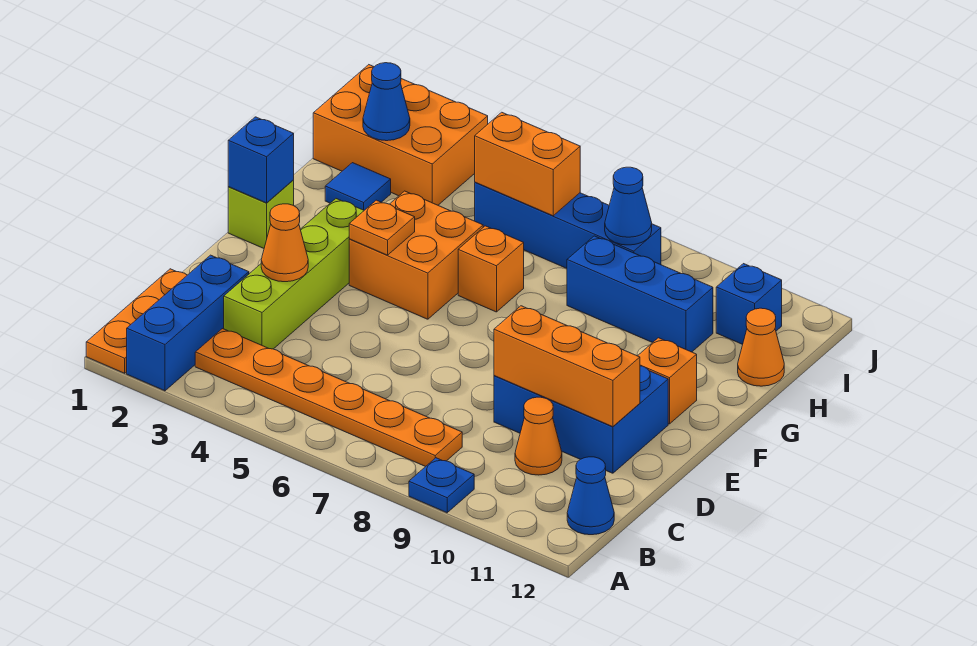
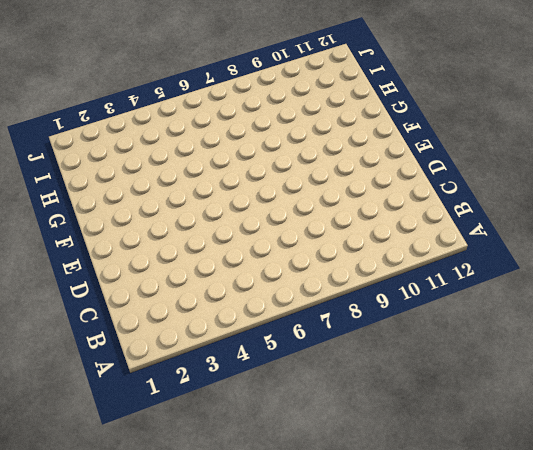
none -> orange plate A1:C1 level 1
none -> blue brick A2:C2 level 1
none -> blue plate A9 level 1

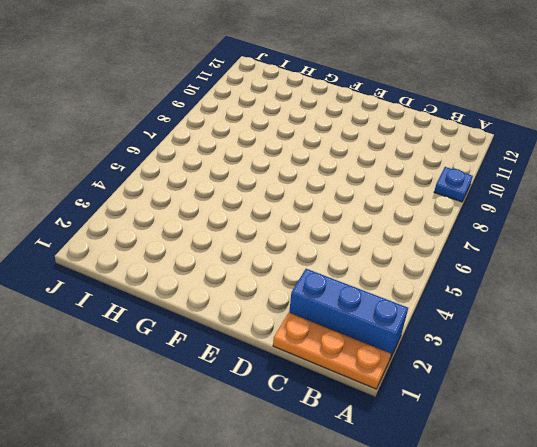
none -> orange plate B3:B8 level 1
none -> blue cone B12 level 1
none -> lime brick C3:F3 level 1

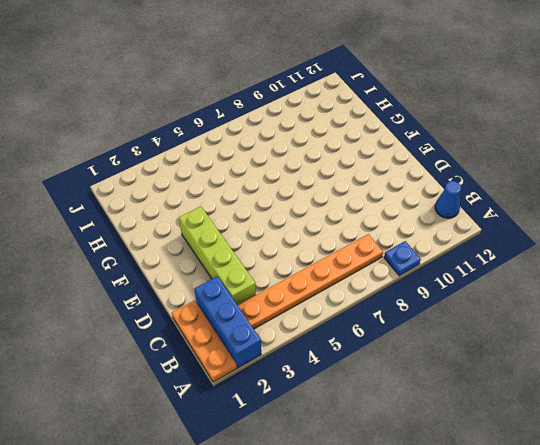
none -> orange cone C10 level 1
none -> blue brick D9:E11 level 1
none -> lime brick F1 level 1

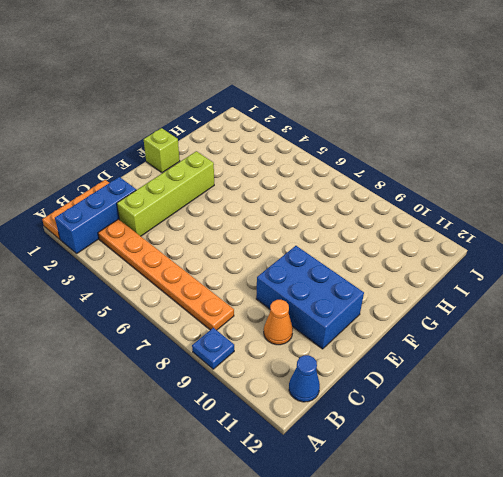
none -> orange brick F4:G5 level 1
none -> orange brick F11 level 1
none -> orange brick G6 level 1

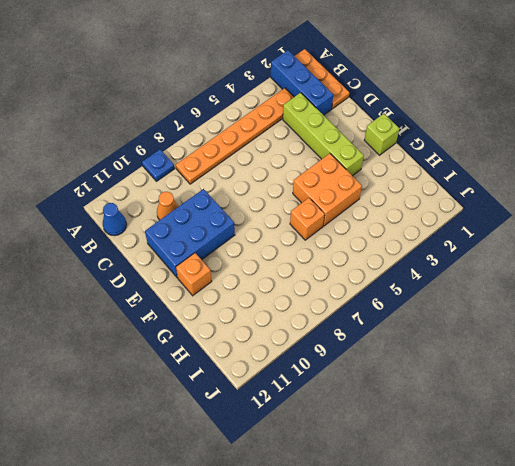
none -> blue tile H2 level 1
none -> blue brick H8:H10 level 1
none -> orange cone H12 level 1

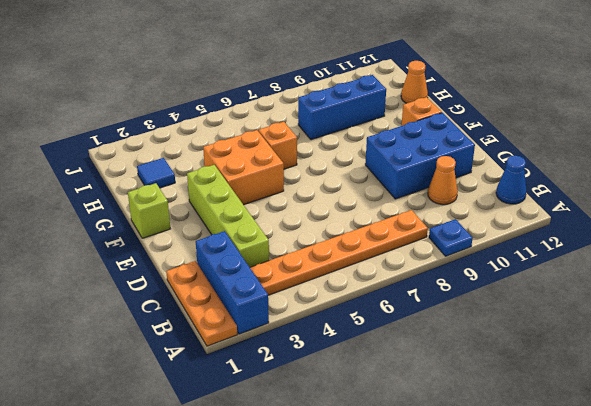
none -> orange brick I1:J3 level 1
none -> blue brick I5:I8 level 1
none -> blue brick I11 level 1

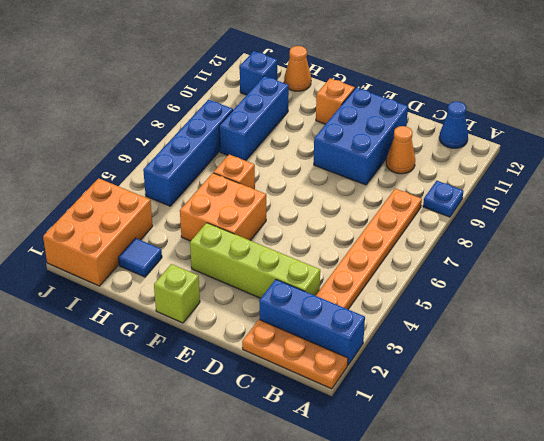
none -> orange cone D3 level 2
none -> orange brick D9:D11 level 2
none -> blue brick F1 level 2

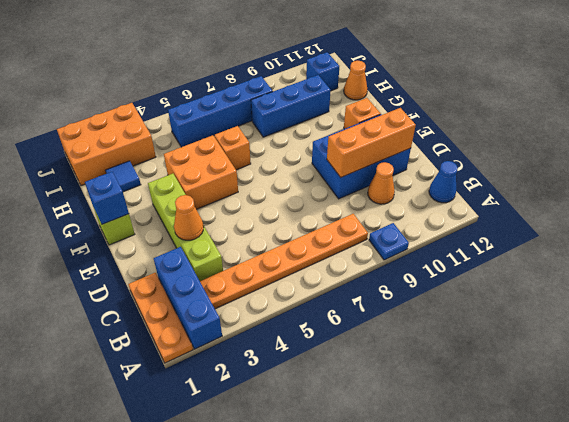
none -> orange plate F4 level 2
none -> blue cone I2 level 2
none -> orange brick I5:I6 level 2

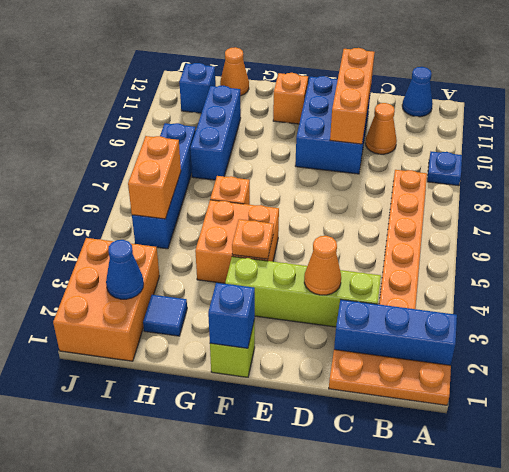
none -> blue cone I8 level 2

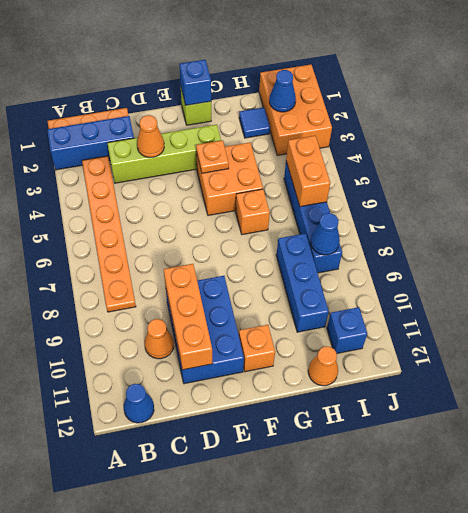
none -> blue plate A9 level 1

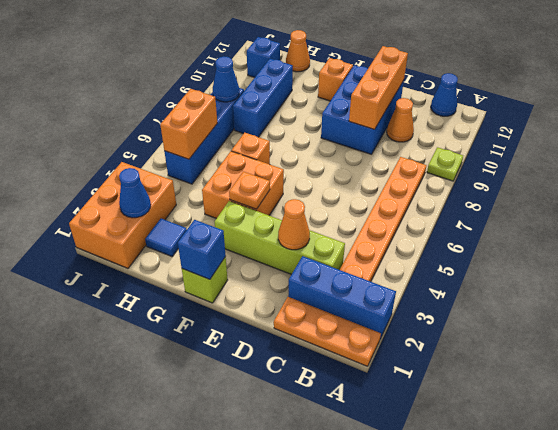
lime plate A9 level 1 -> blue plate A9 level 1

